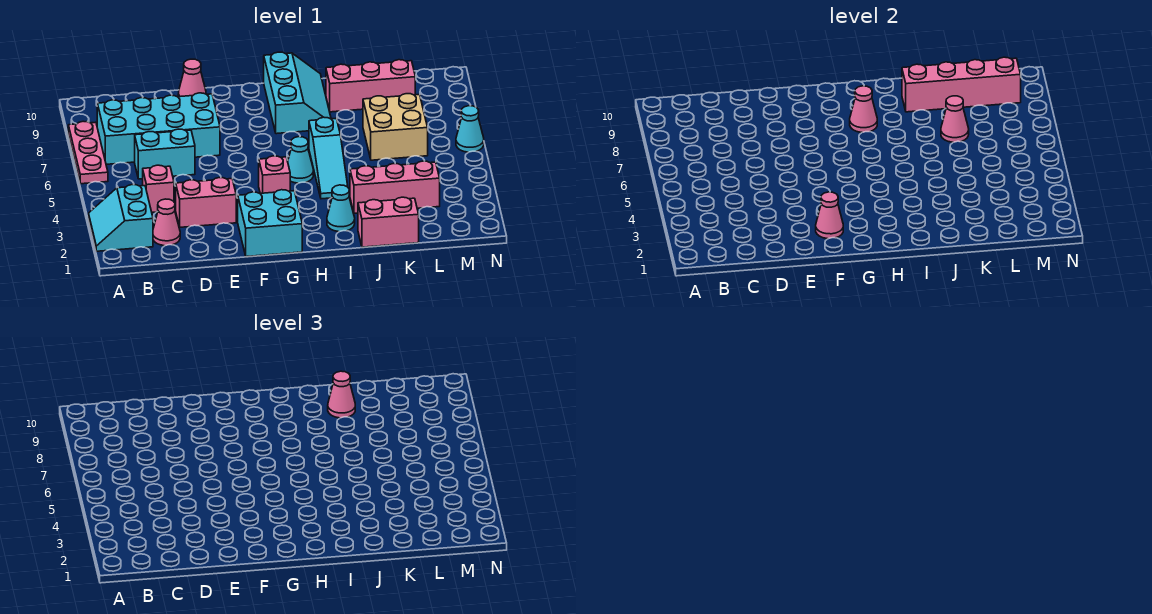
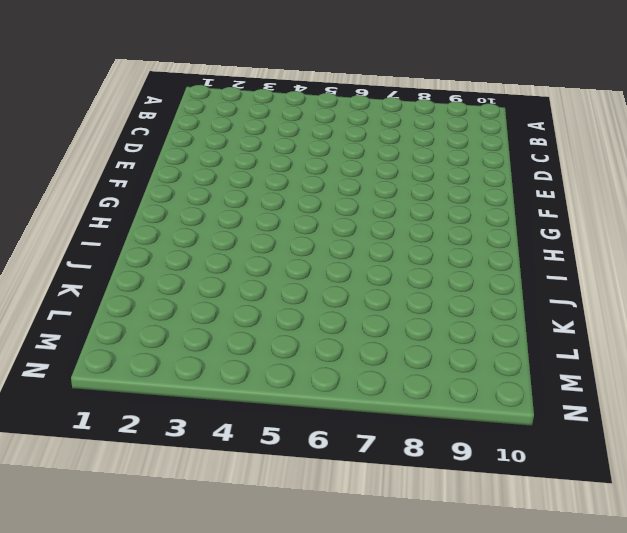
none -> cyan slope A2:B3 level 1 top B
none -> pink plate A6:A8 level 1
none -> cyan brick B7:E8 level 1

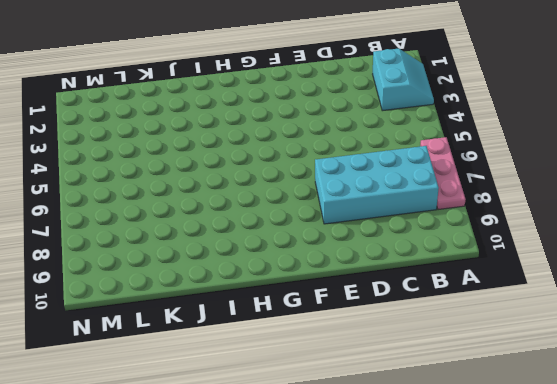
none -> pink cone C2 level 1
none -> pink brick C4 level 1
none -> cyan brick C6:D6 level 1

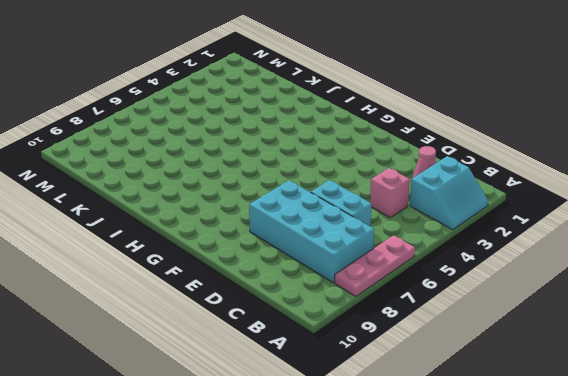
none -> pink brick D3:E3 level 1
none -> pink cone E10 level 1
none -> cyan brick F1:G2 level 1

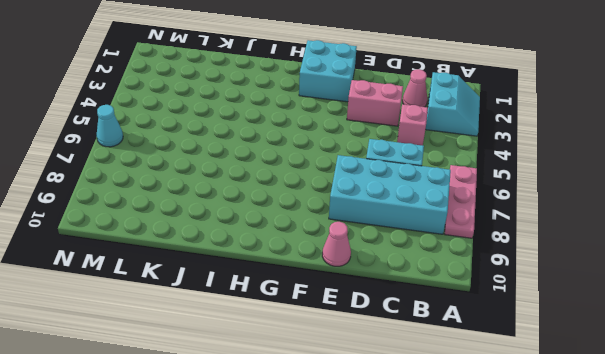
none -> pink brick G4 level 1
none -> cyan cone H5 level 1
none -> cyan slope H8:I10 level 1 top H

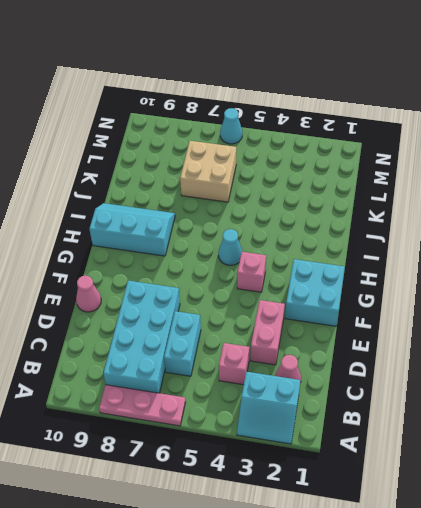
none -> cyan cone I2 level 1
none -> cyan slope I4:I6 level 1 top 6
none -> pink brick J1:K1 level 1

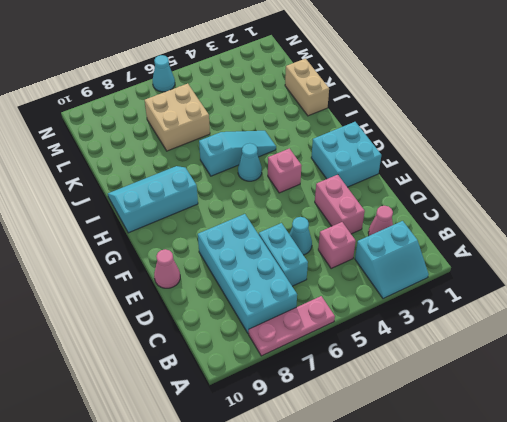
cyan cone D5 level 1 -> cyan cone I2 level 1
tan brick J1:K1 level 1 -> pink brick J1:K1 level 1
none -> pink brick J3:L3 level 1
none -> pink brick J9:L9 level 1
none -> pink cone F2 level 2

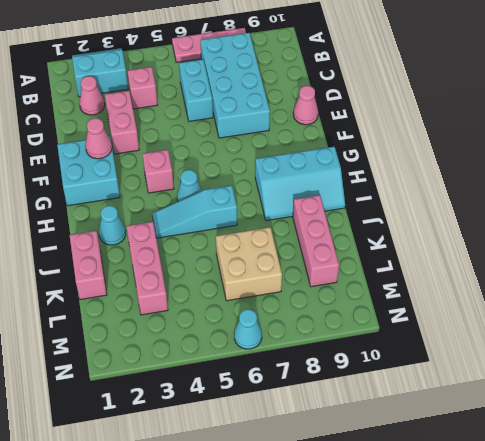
none -> pink cone H8 level 2
none -> pink brick J9:M9 level 2
none -> pink cone K7 level 2

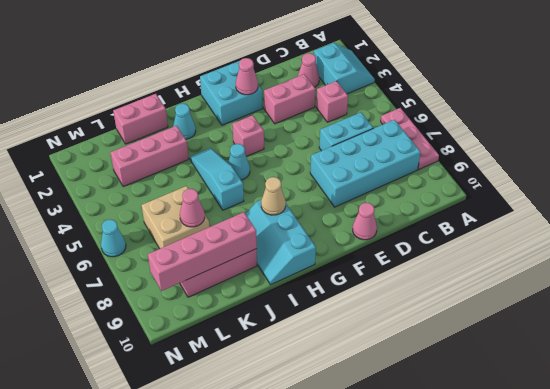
tan cone H8 level 2 -> pink cone H8 level 2
none -> pink cone J9 level 3

